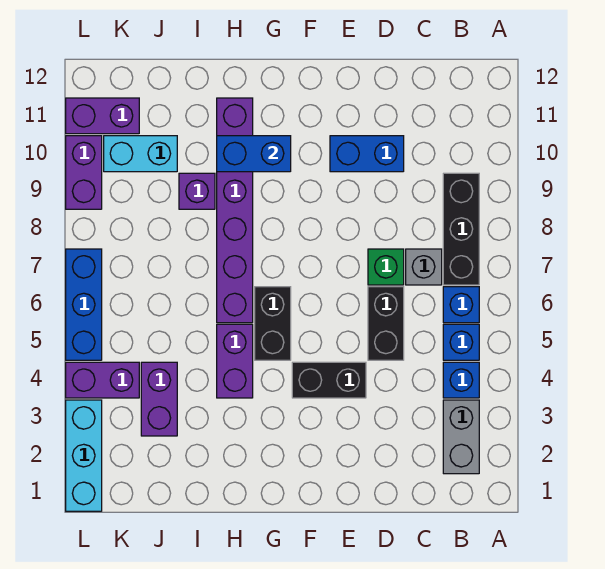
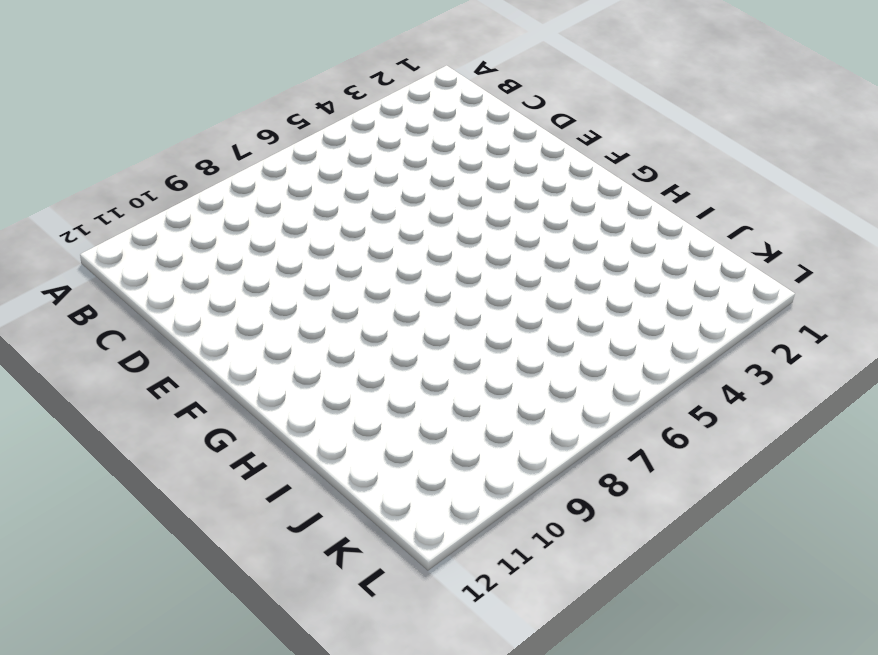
none -> grey brick B2:B3 level 1
none -> blue brick B4 level 1
none -> blue brick B5 level 1

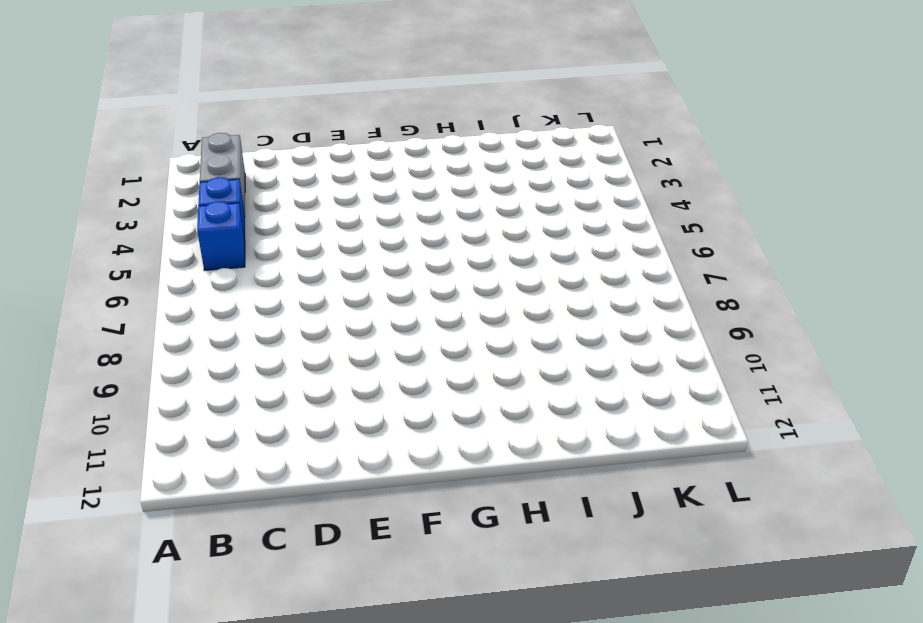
none -> blue brick B6 level 1
none -> black brick B7:B9 level 1
none -> grey brick C7 level 1

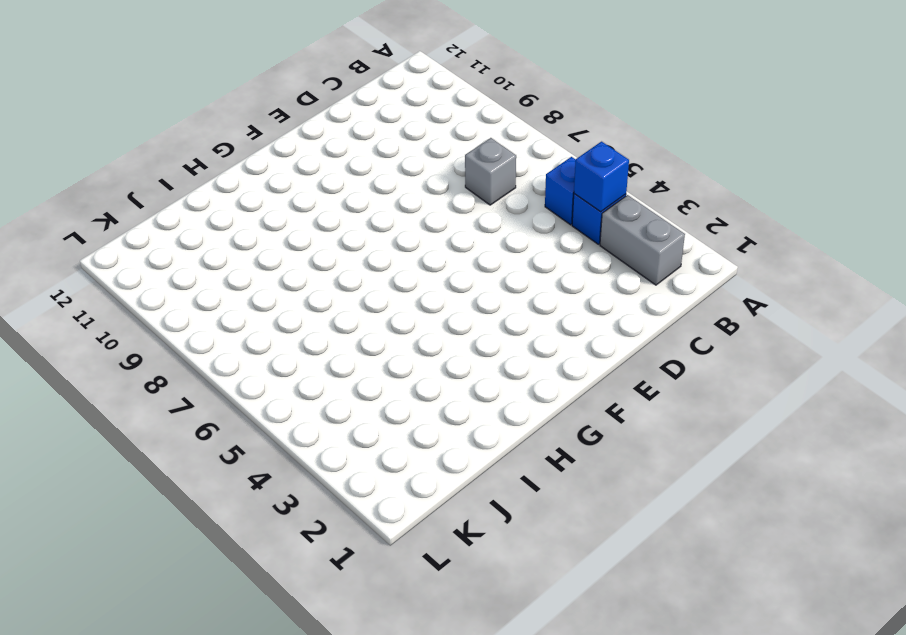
blue brick B4 level 2 -> blue brick B6 level 1
none -> black brick B7:B9 level 1
none -> black brick D5:D6 level 1
none -> green brick D7 level 1

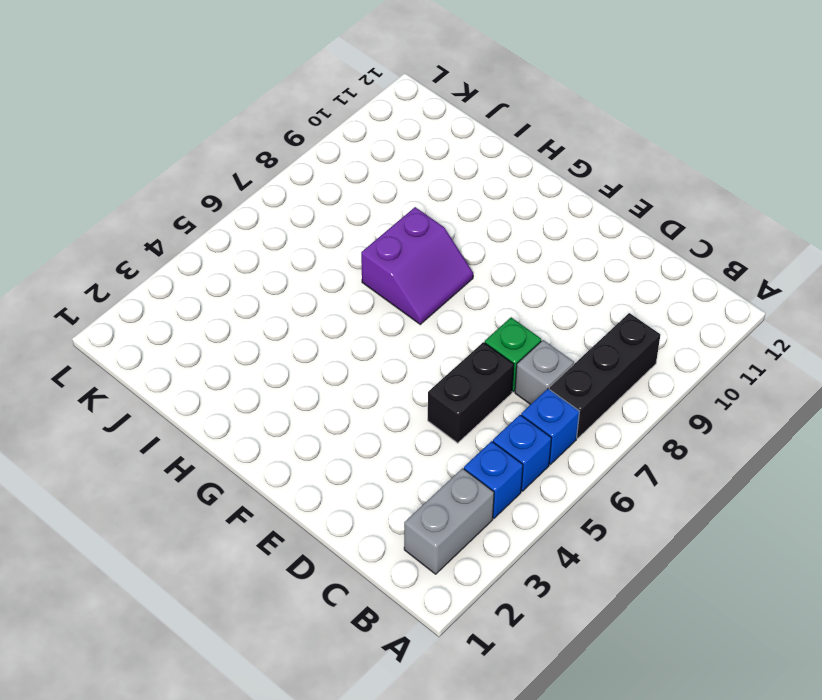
purple slope G7:H8 level 1 top H -> purple brick H6:H11 level 1
none -> blue brick D10:E10 level 1
none -> black brick E4:F4 level 1
none -> black brick G5:G6 level 1

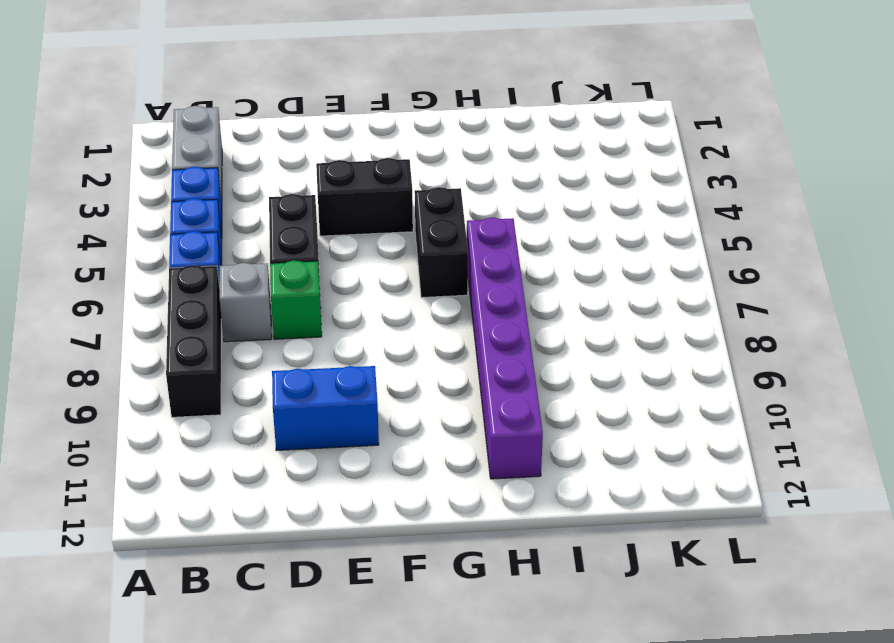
none -> purple brick H4:H5 level 1
none -> purple brick I9 level 1
none -> purple brick J3:J4 level 1

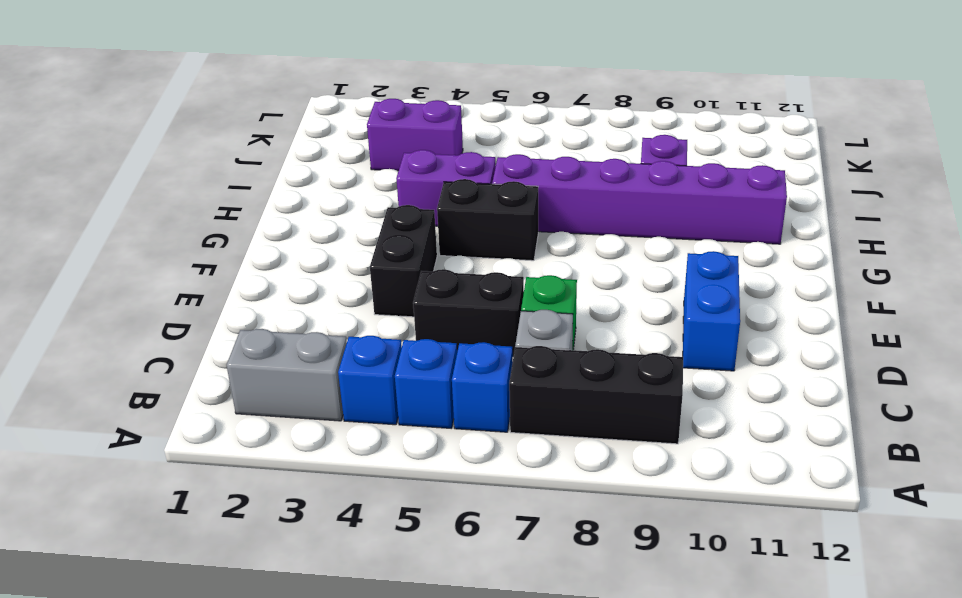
none -> cyan brick J10:K10 level 1
none -> purple brick K4:L4 level 1
none -> purple brick K11:L11 level 1

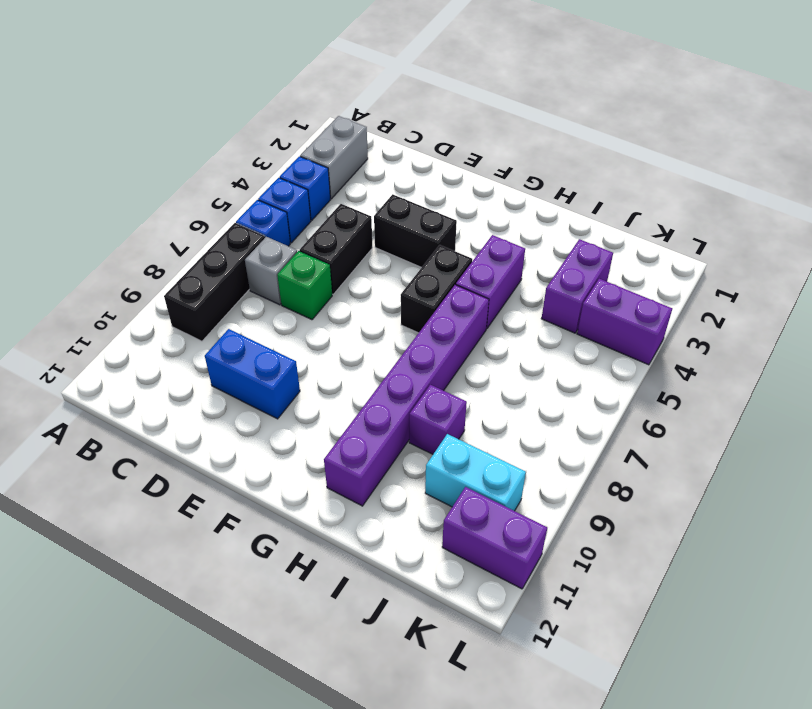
none -> cyan brick L1:L3 level 1
none -> blue brick L5:L7 level 1
none -> purple brick L9:L10 level 1

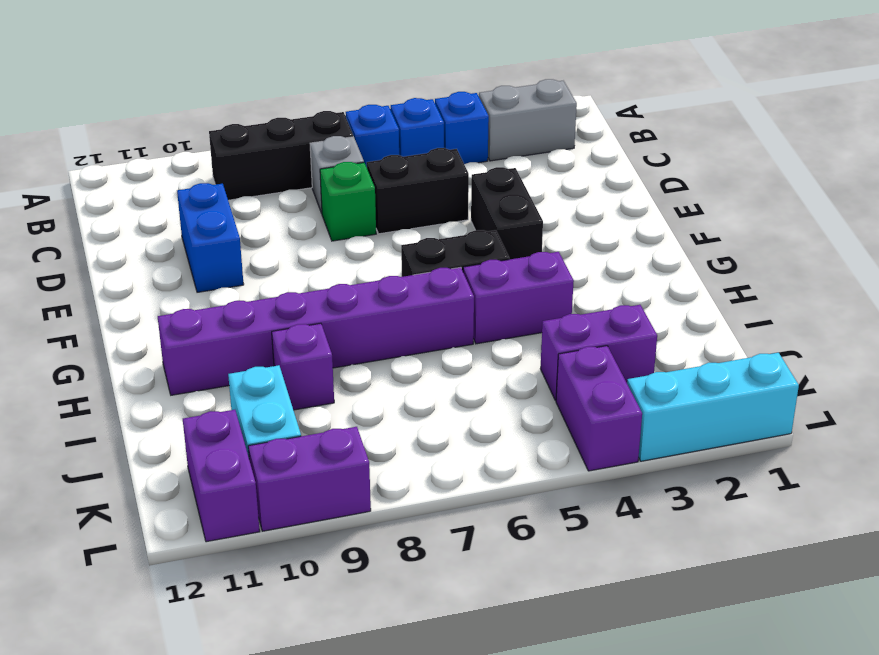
none -> blue brick L5:L7 level 1
none -> blue brick G10:H10 level 2

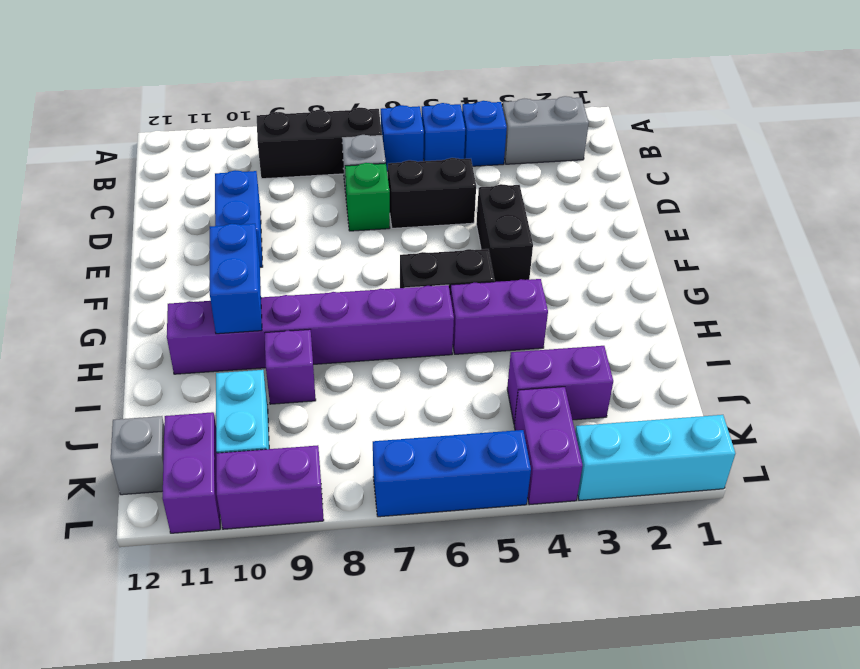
grey brick K12 level 1 -> none

